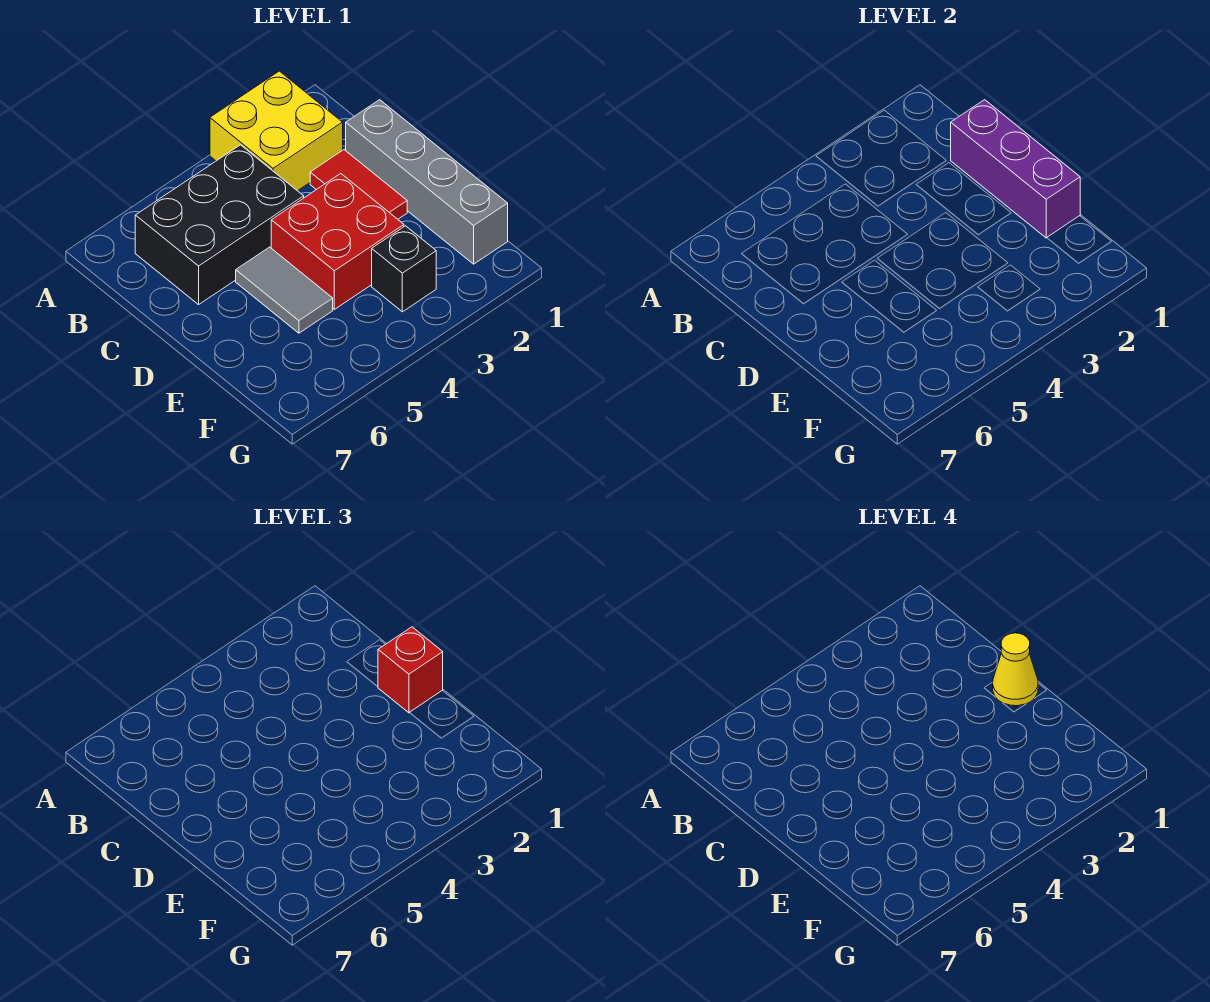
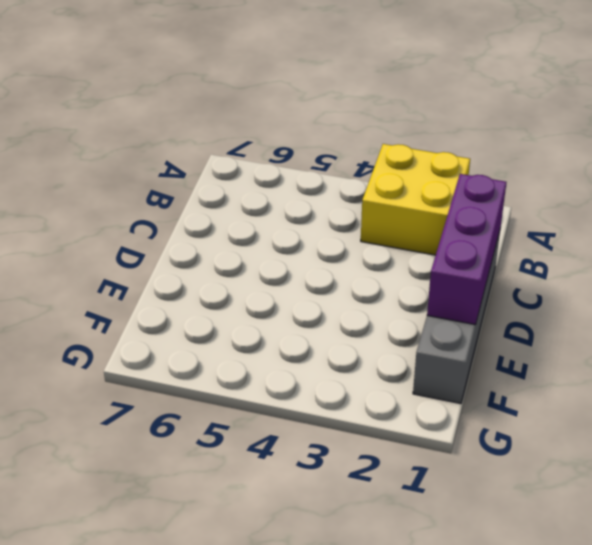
none -> black brick B4:C6 level 1
none -> red tile C2:D2 level 1

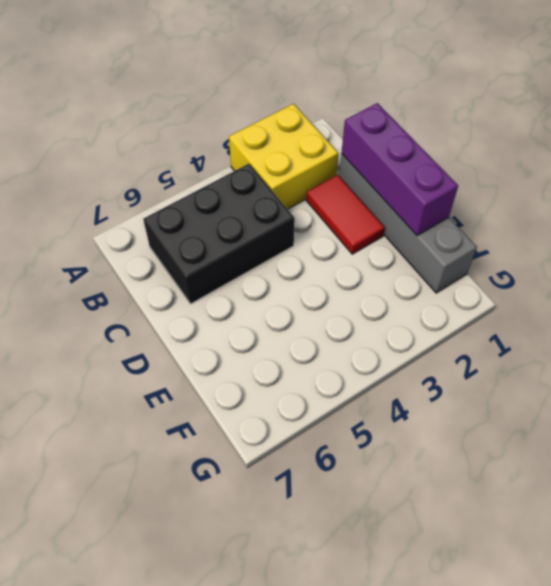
none -> red brick D3:E4 level 1
none -> grey tile D5:E5 level 1

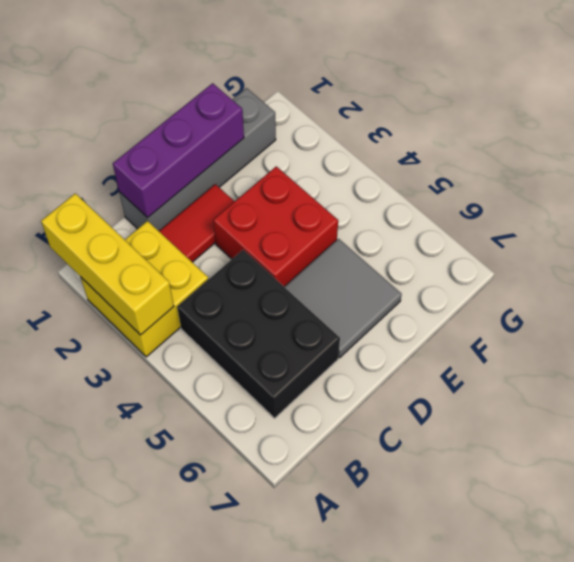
yellow brick A1:A3 level 2 -> none
grey tile D5:E6 level 1 -> grey tile D5:E5 level 1
none -> black brick F3 level 1
none -> red brick D1 level 3

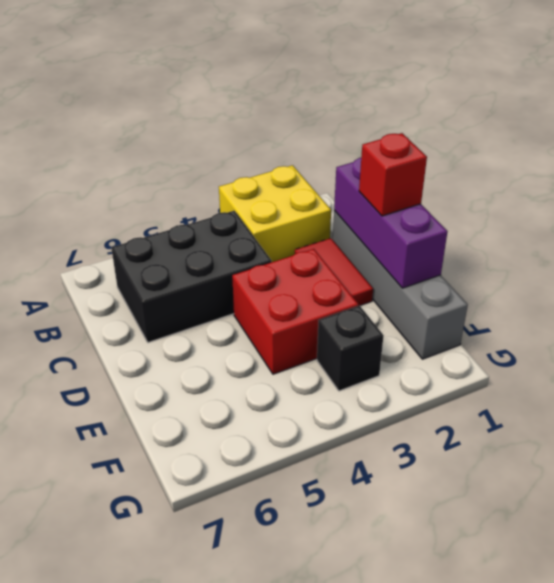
none -> grey tile D5:E5 level 1
none -> yellow cone D1 level 4

